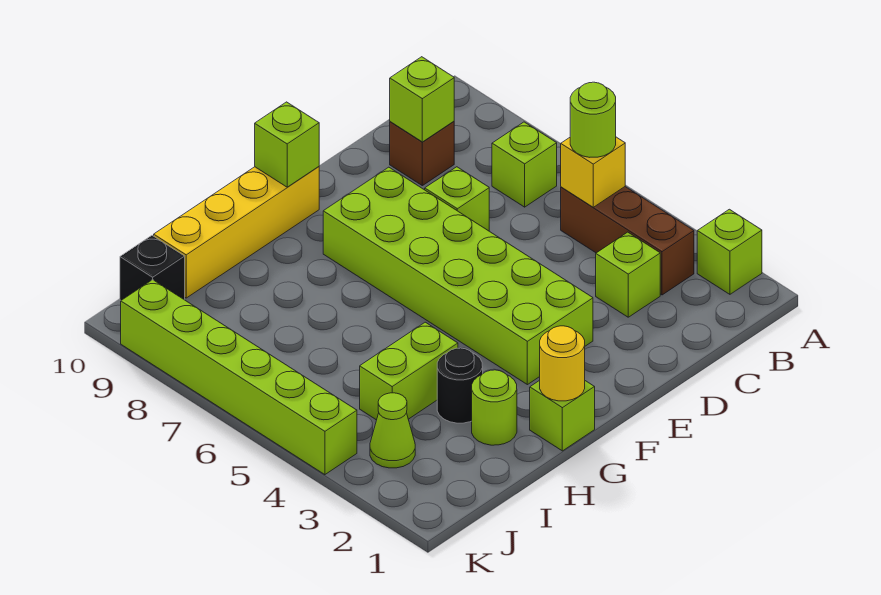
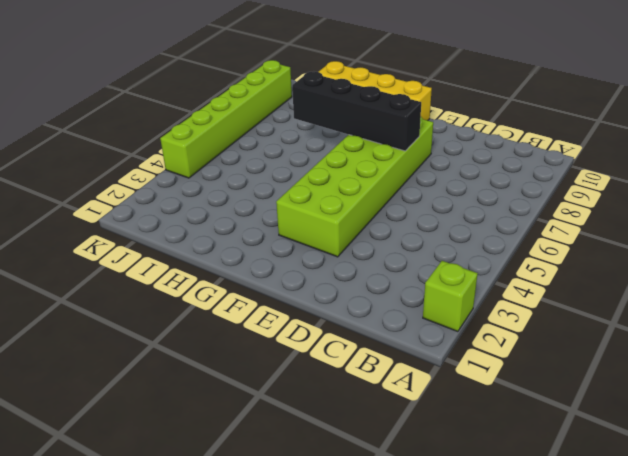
black brick E7:H7 level 2 -> none
none -> brown brick B3:B5 level 1
none -> lime brick B7 level 1
none -> lime brick C3 level 1

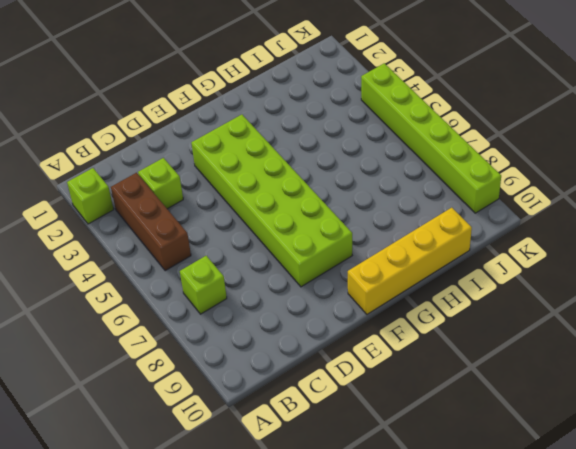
none -> brown brick C9 level 1
none -> lime brick D7 level 1
none -> lime brick G1 level 1

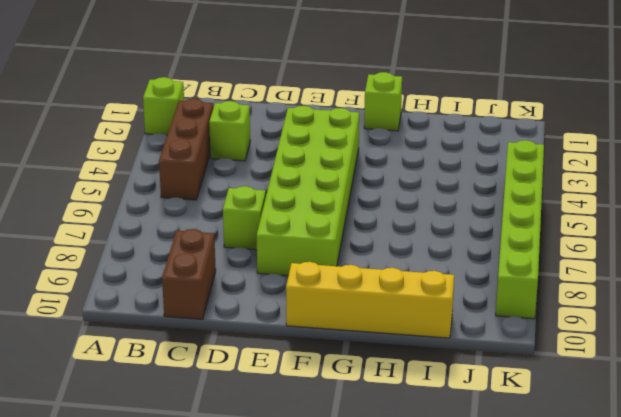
brown brick C9:C10 level 1 -> brown brick C9 level 1
none -> lime brick B7 level 1
none -> lime round brick H2 level 1
none -> black round brick H3 level 1

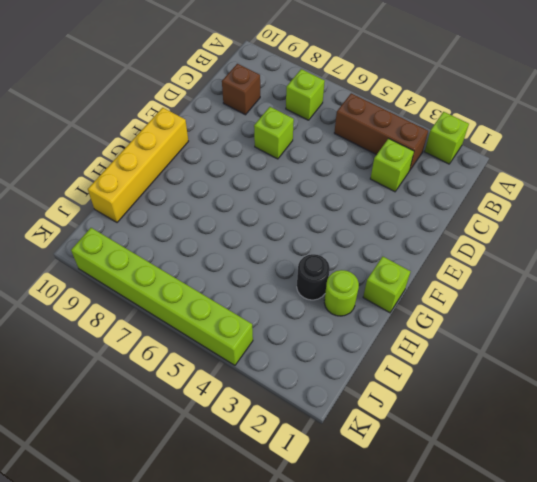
none -> lime brick E3:F8 level 1
none -> lime brick H4:I4 level 1
none -> lime cone J3 level 1

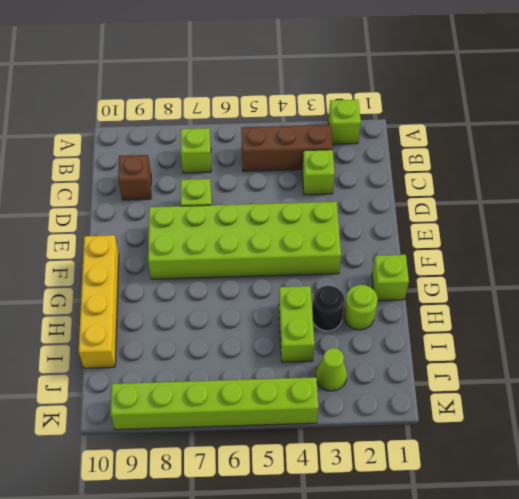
none -> black brick J10 level 1
none -> yellow brick B5 level 2
none -> lime brick C9 level 2

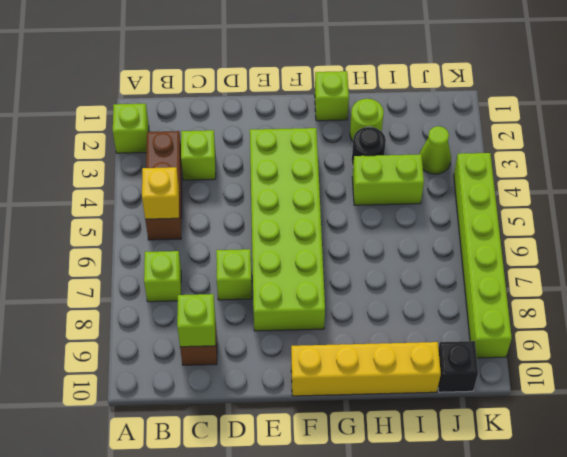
none -> lime brick F10 level 2
none -> yellow round brick G1 level 2
none -> lime round brick B5 level 3

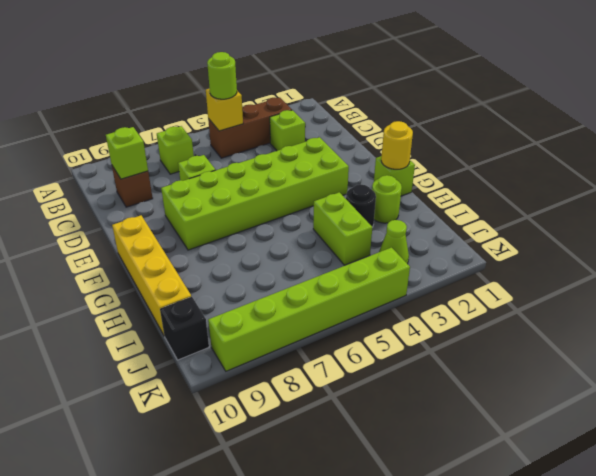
none -> lime brick A2 level 1
none -> lime brick F10 level 2

